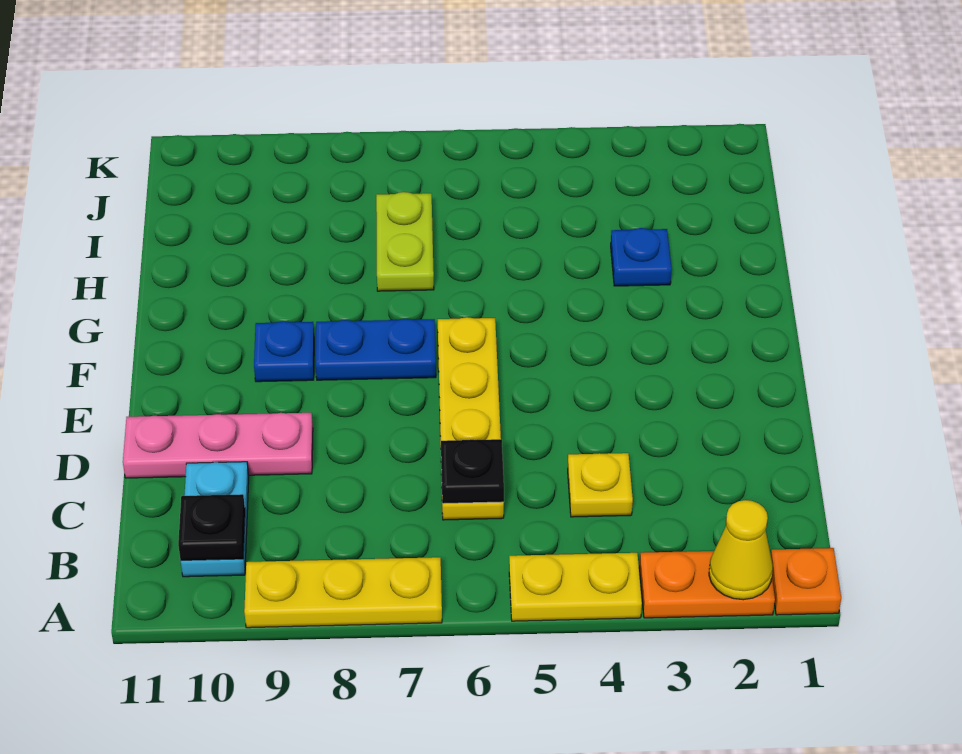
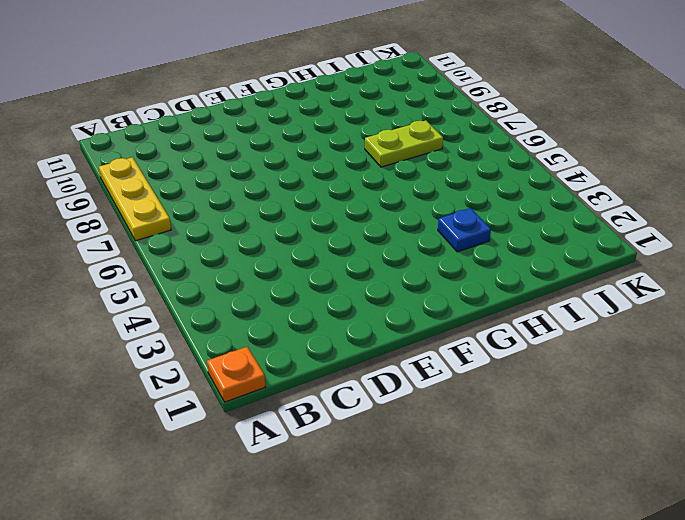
none -> orange plate A2:A3 level 1
none -> yellow plate A4:A5 level 1
none -> cyan plate B10:C10 level 1

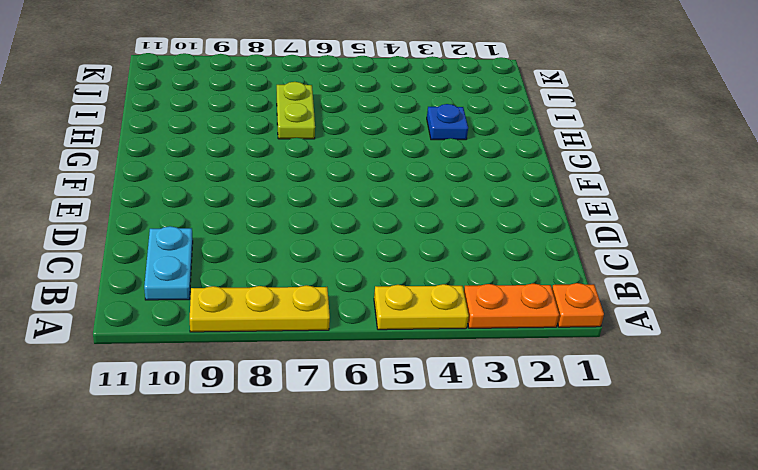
none -> yellow plate C4 level 1
none -> yellow plate C6:F6 level 1
none -> pink plate D9:D11 level 1

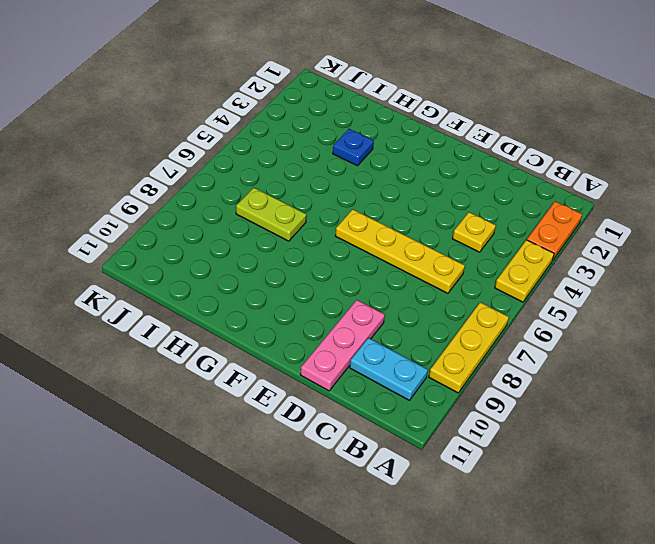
none -> orange plate A1 level 1
none -> blue plate F7:F8 level 1
none -> blue plate F9 level 1

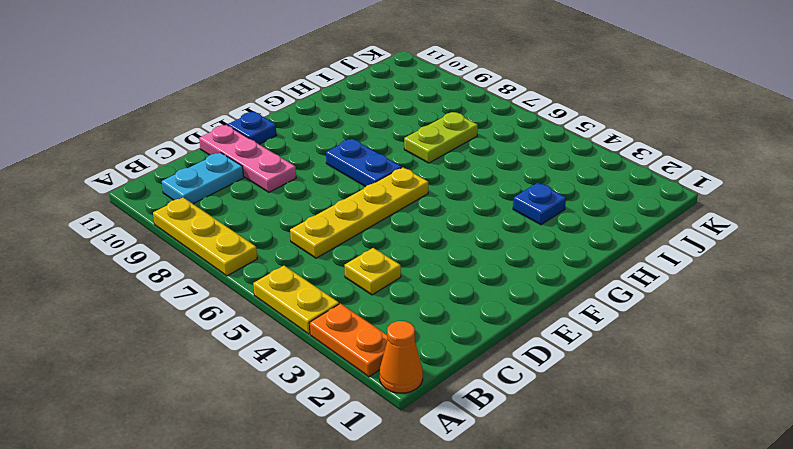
orange cone A1 level 1 -> orange plate A1 level 1
blue plate E11 level 1 -> blue plate F9 level 1
none -> yellow cone A2 level 2
none -> black plate B10 level 2
none -> black plate C6 level 2

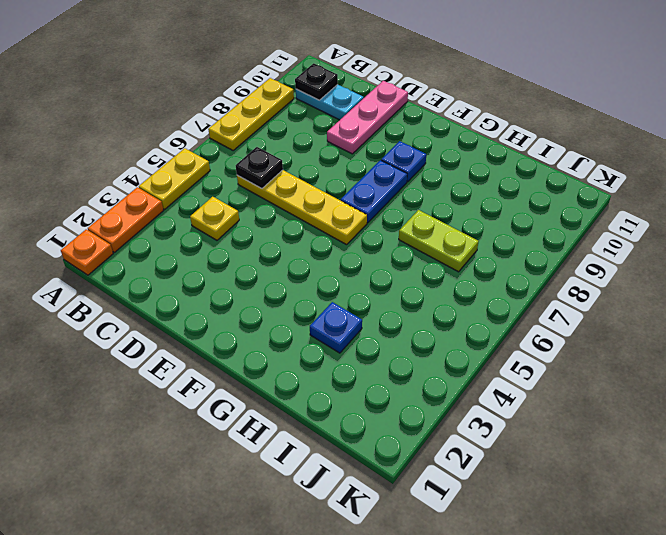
none -> yellow cone A2 level 2

